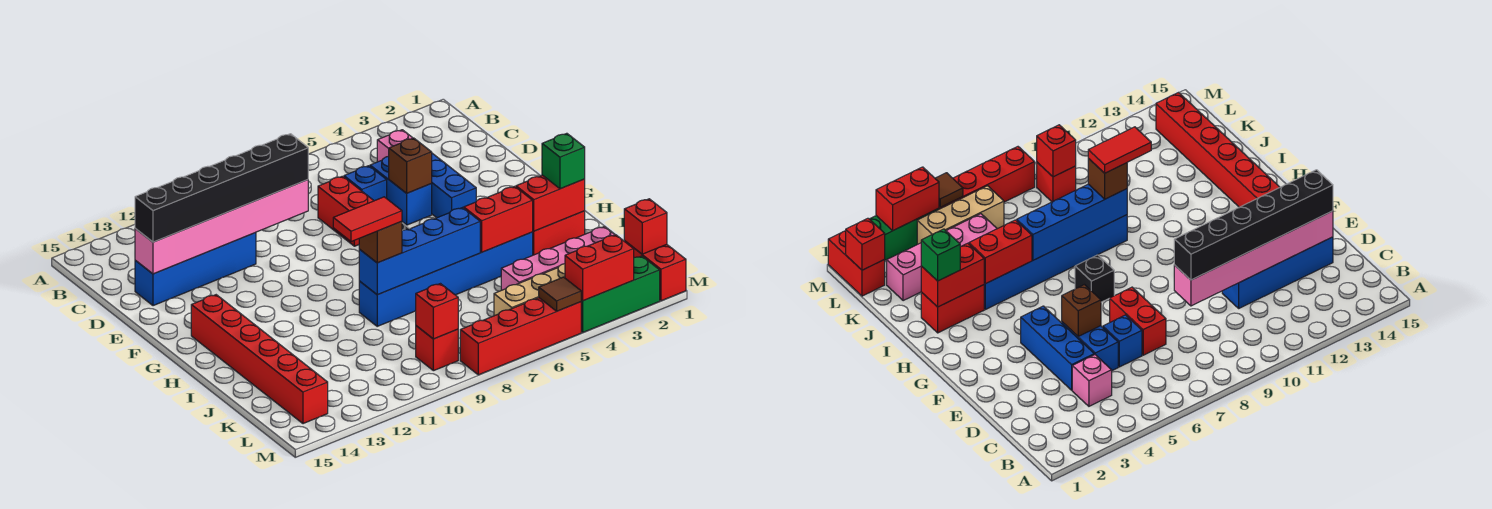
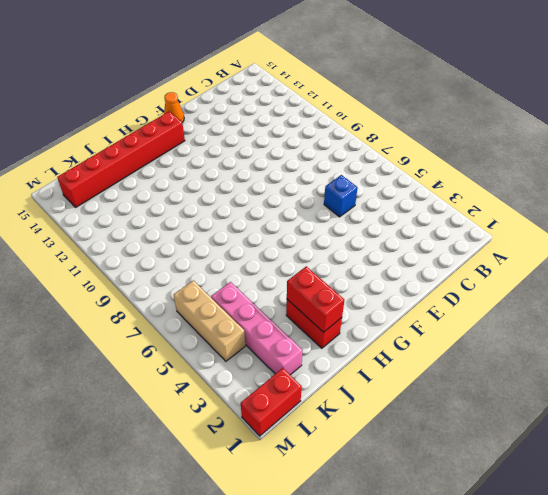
orange cone F15 level 1 -> none
none -> pink brick C4 level 1
none -> blue brick D4:F4 level 1
none -> blue brick D5:E5 level 1

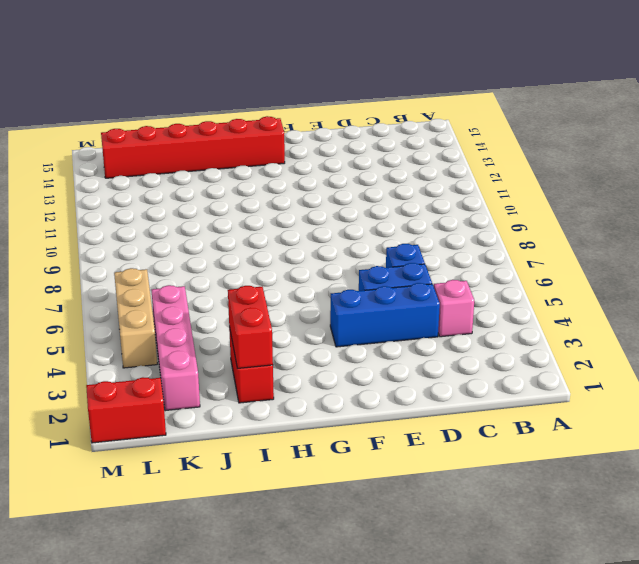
none -> red brick D7:E7 level 1
none -> blue brick D11:D14 level 1
none -> black brick G7 level 1

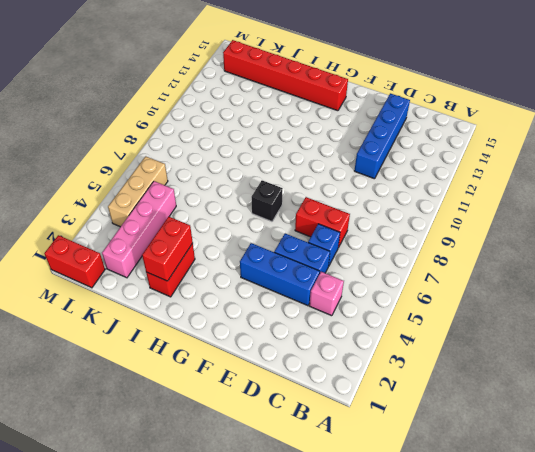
none -> blue brick I4:I9 level 1
none -> red brick L9 level 1
none -> green brick M2:M4 level 1

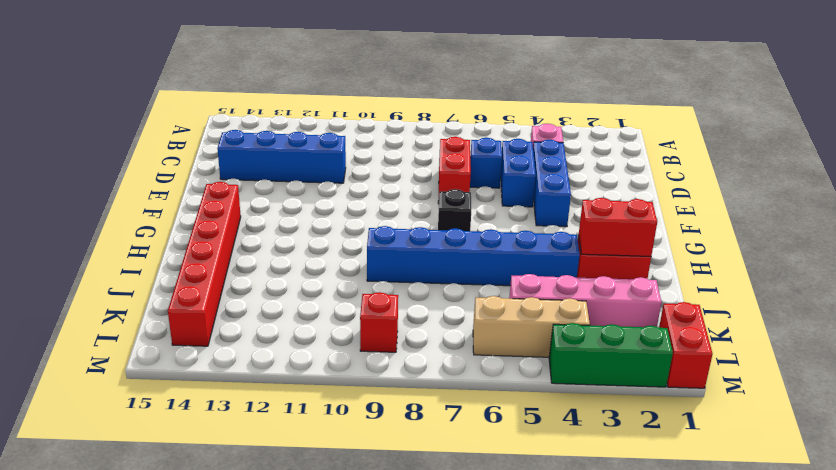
none -> red brick M5:M8 level 1
none -> pink brick D9:D14 level 2
none -> brown brick E5 level 2

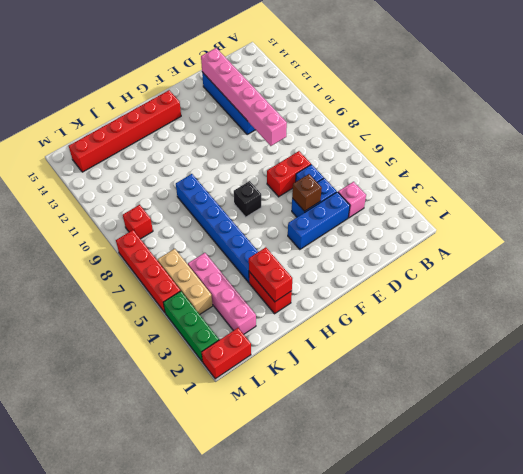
none -> red brick I4:I5 level 2
none -> blue brick I6:I9 level 2
none -> red brick L1 level 2

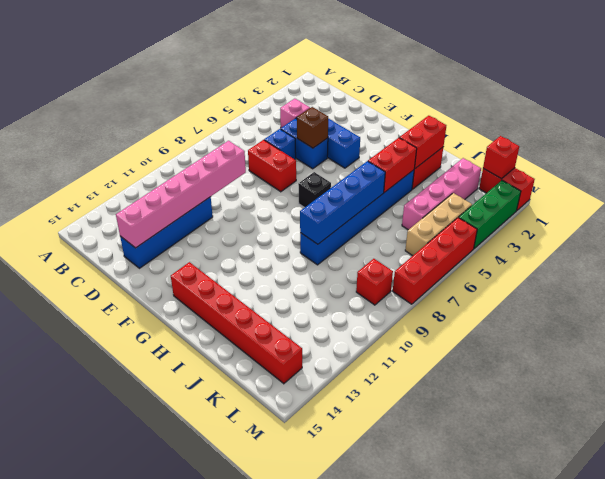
none -> red brick L9 level 2
none -> red brick M3:M4 level 2
none -> brown tile M5 level 2

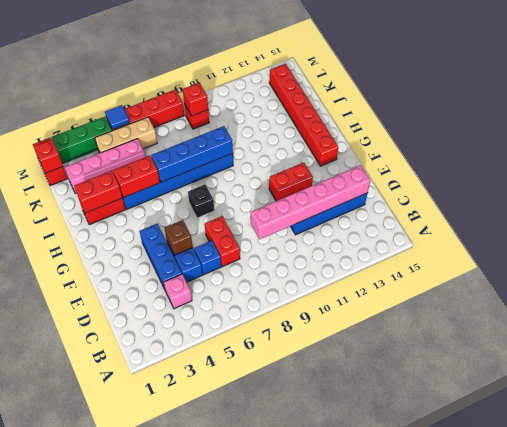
red brick F11:F12 level 1 -> red brick M3:M4 level 2
blue tile M5 level 2 -> brown tile M5 level 2
none -> black brick D9:D14 level 3
none -> green brick I2 level 3
none -> brown brick I9 level 3

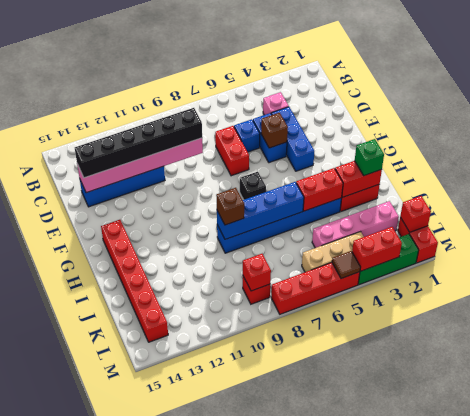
none -> red tile I9:I10 level 4

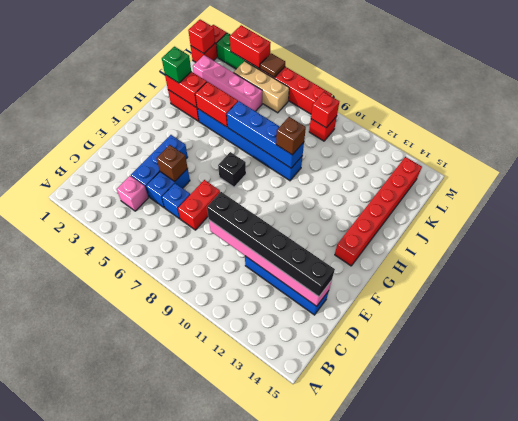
none -> red tile I9:I10 level 4

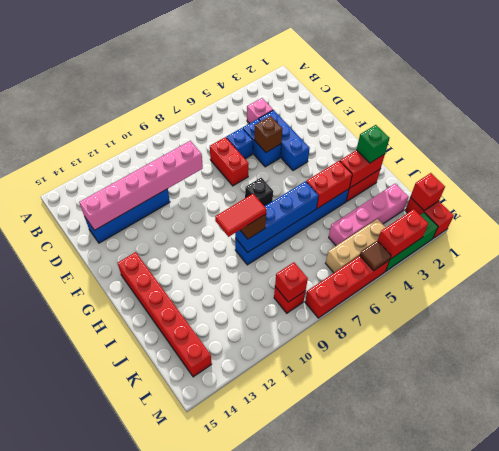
none -> black brick D9:D14 level 3

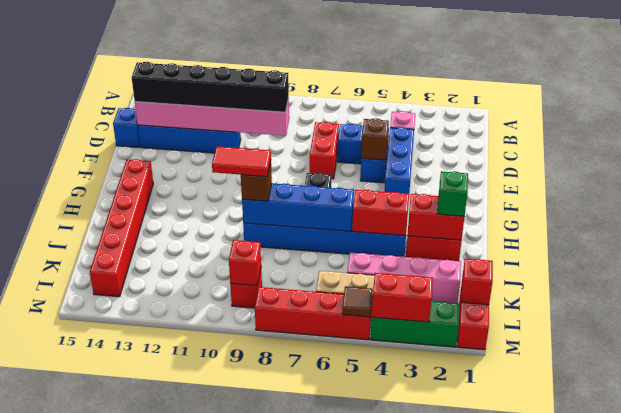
blue brick D15 level 1 -> none

